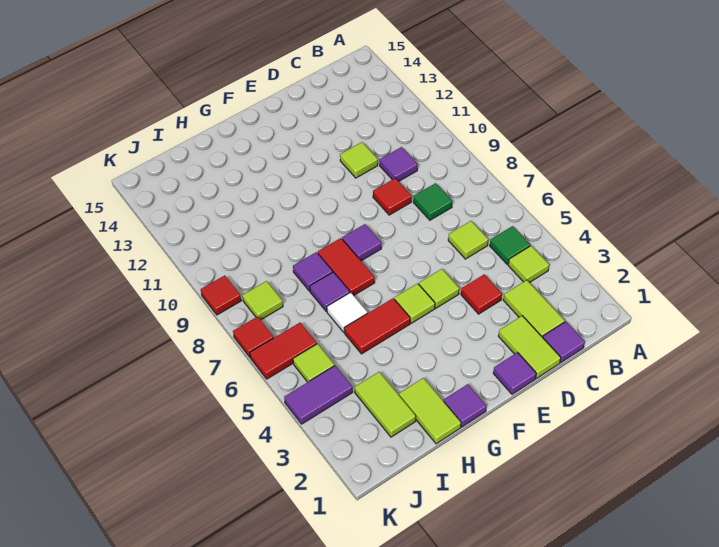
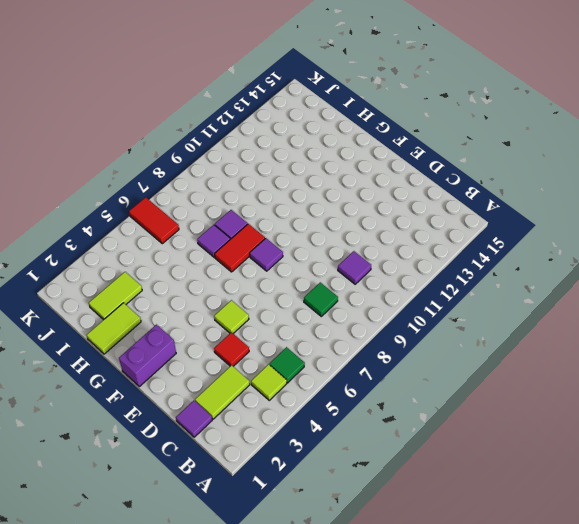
purple brick F1:F2 level 1 -> none
none -> lime tile C6 level 1
none -> lime tile D1:D2 level 1
none -> red tile D9 level 1

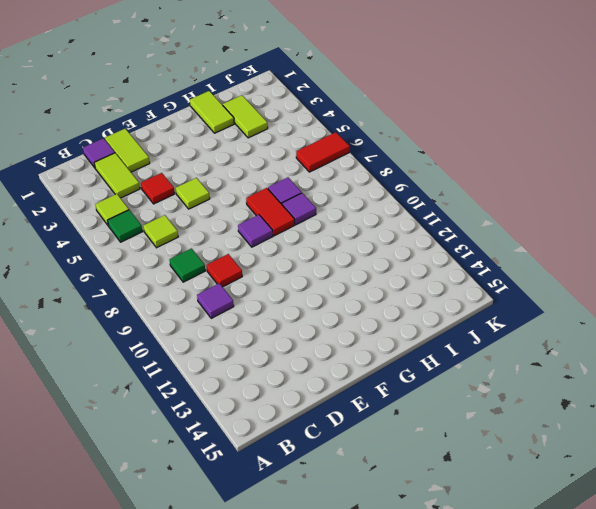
none -> lime tile D11 level 1
none -> purple tile E1 level 1
none -> lime tile F5 level 1

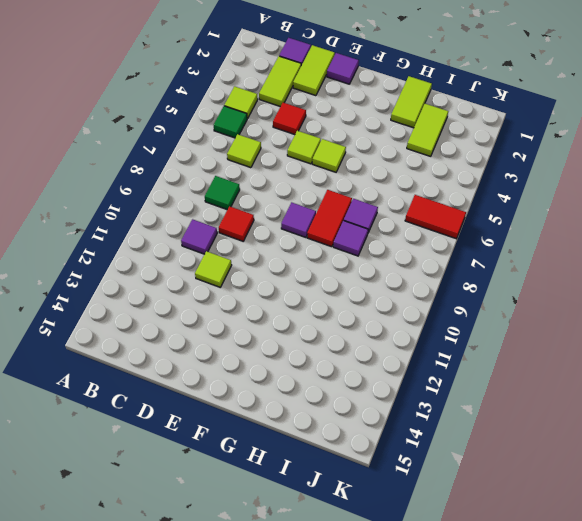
none -> purple tile G1 level 1
none -> red tile G5:H5 level 1
none -> white tile H6 level 1

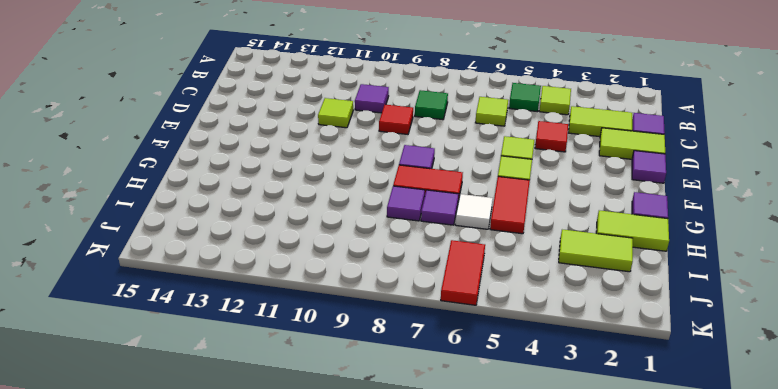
none -> purple tile J4:K4 level 1
none -> lime tile J5 level 1
none -> lime tile J8 level 1

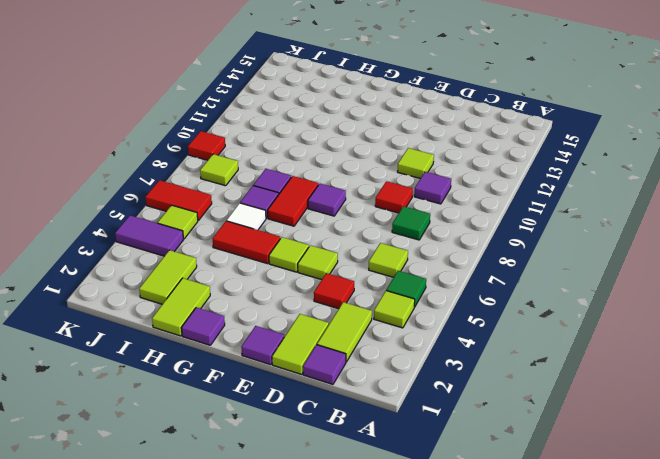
none -> red tile K7 level 1

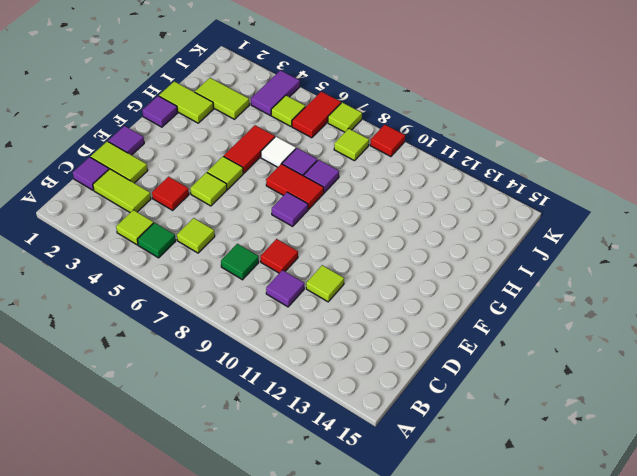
lime tile K7 level 1 -> red tile K7 level 1

